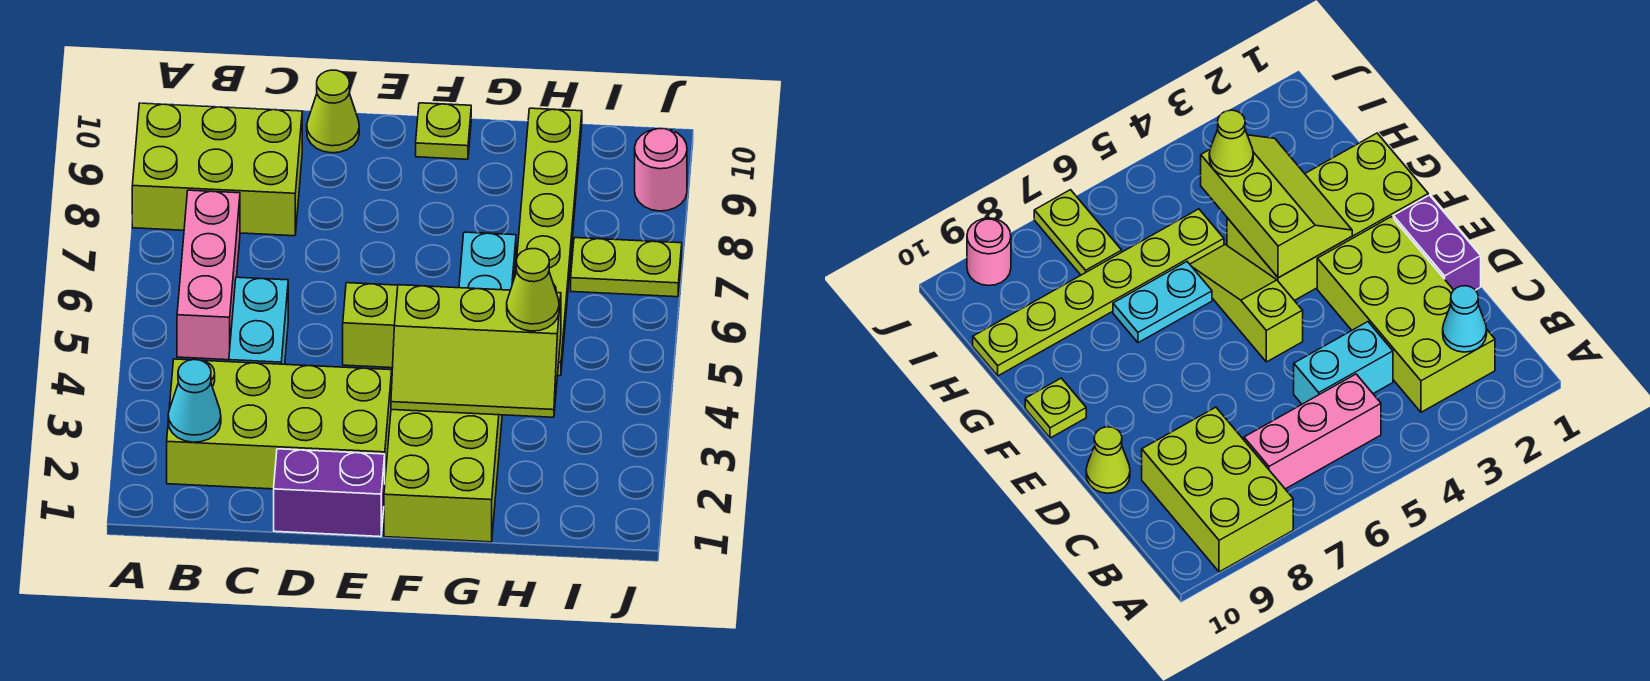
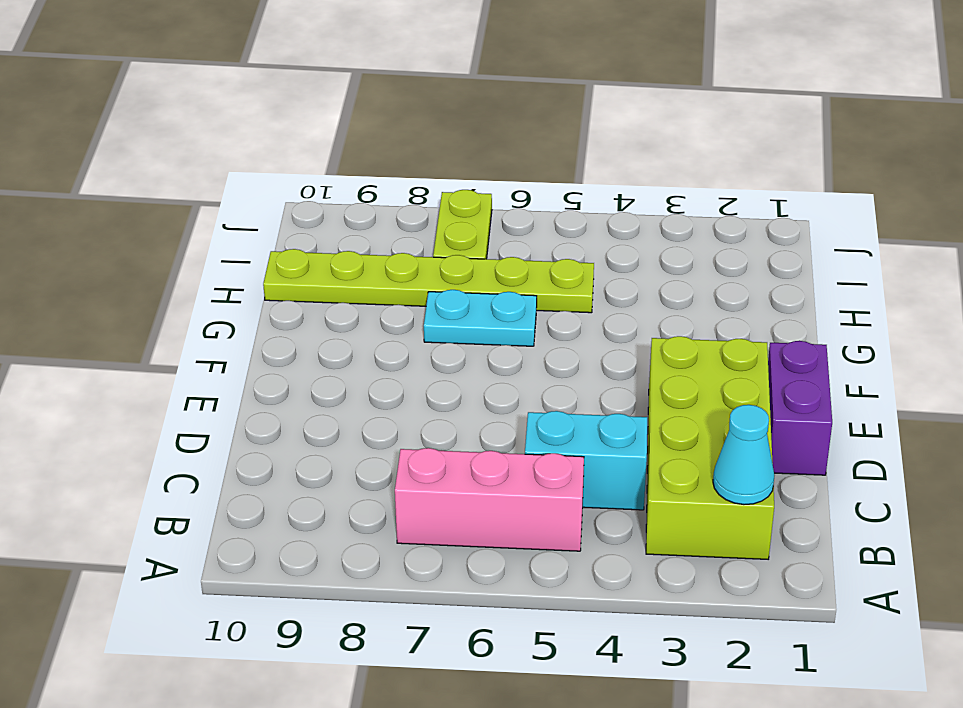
none -> lime brick A8:C9 level 1
none -> lime cone D10 level 1
none -> lime slope E5:G5 level 1 top E

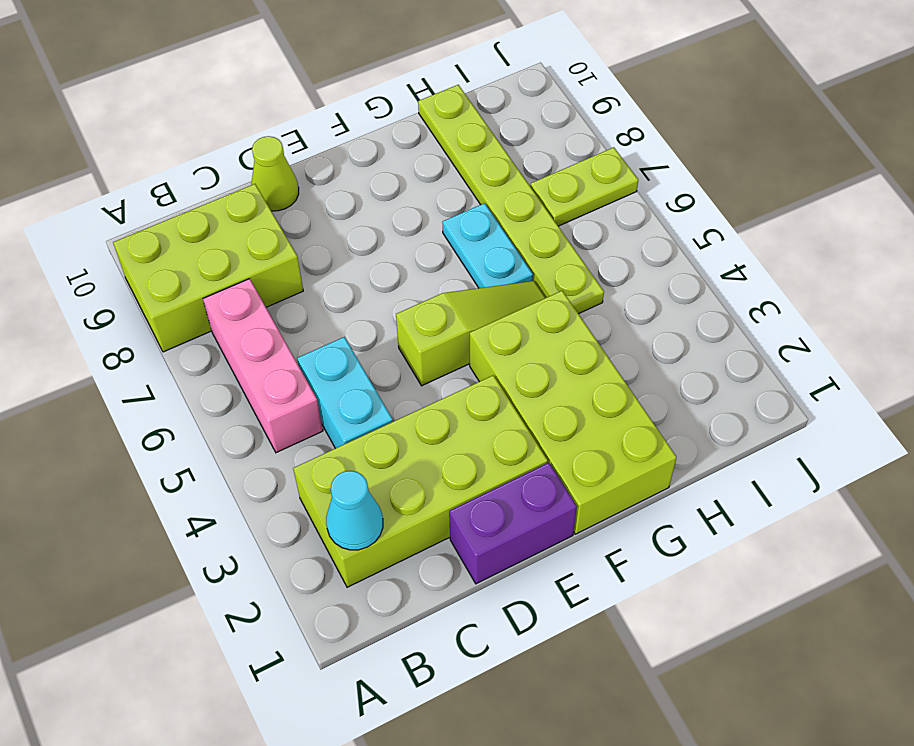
none -> lime plate F10 level 1
none -> pink round brick J9 level 1
none -> lime slope F3:H4 level 2 top 4

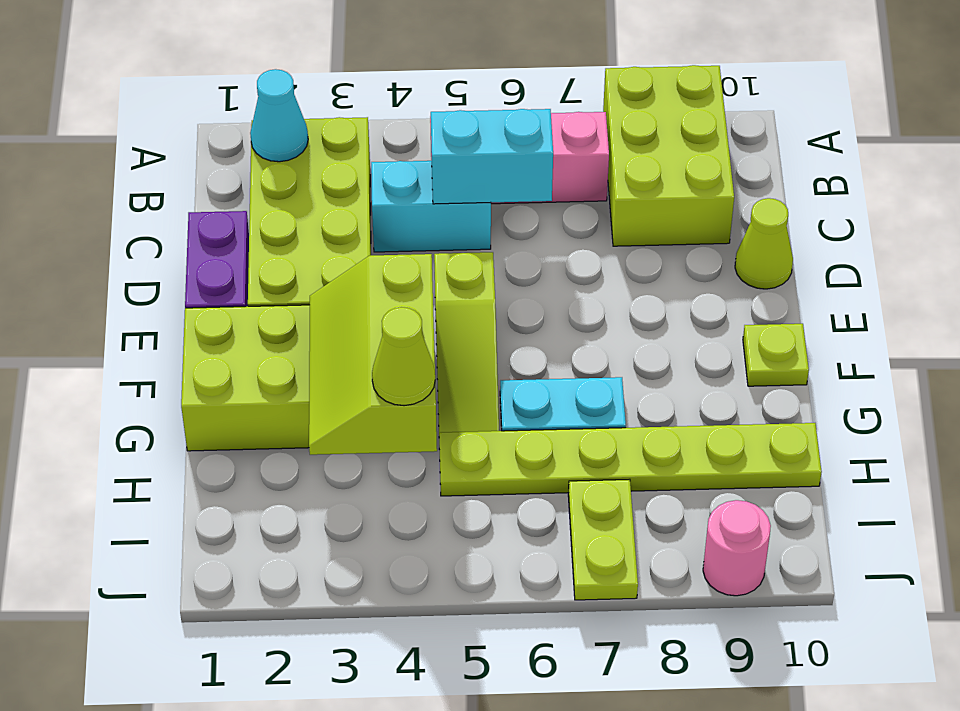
cyan brick C5:C6 level 2 -> none

